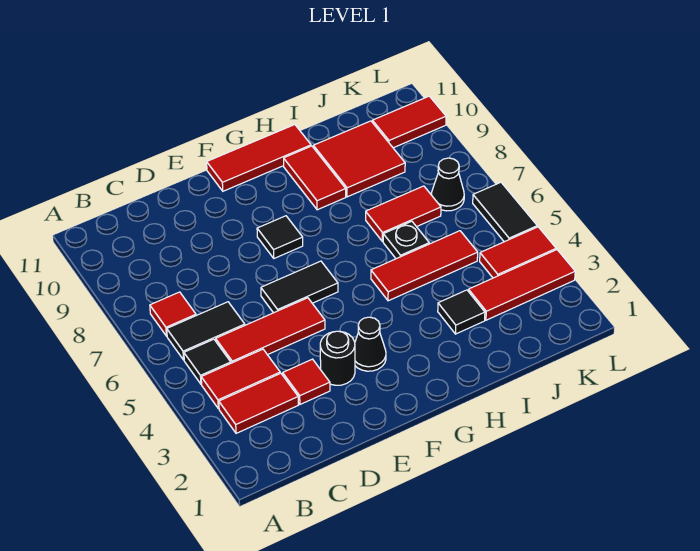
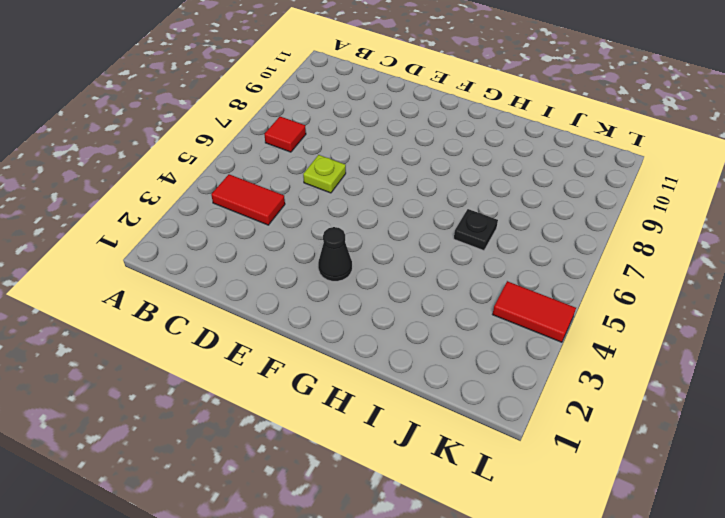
lime plate D6 level 1 -> none
none -> red tile B3:C3 level 1
none -> black tile B5 level 1
none -> black tile B6:C6 level 1

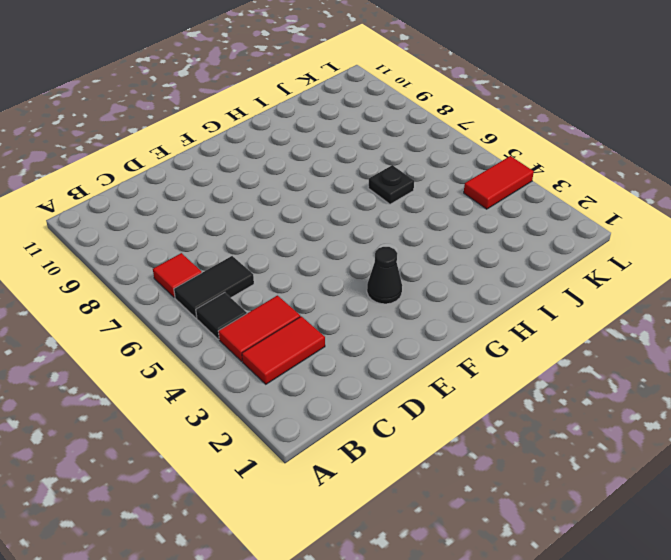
none -> red tile C5:E5 level 1
none -> red tile D3 level 1
none -> black round brick E3 level 1

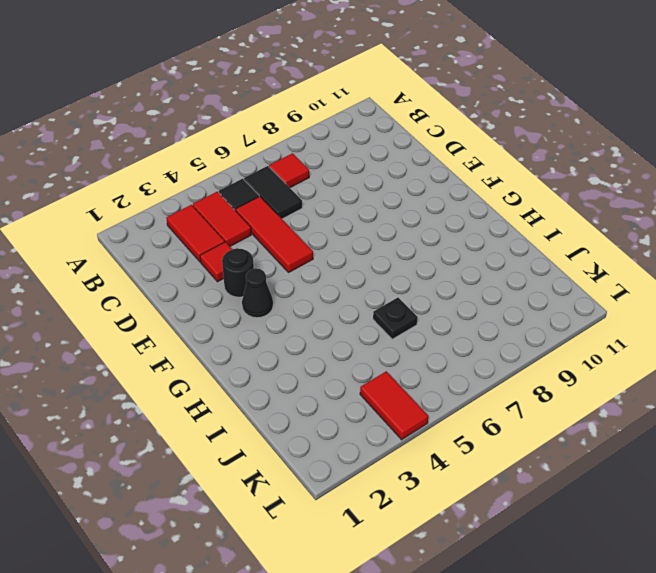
none -> black tile E6:F6 level 1
none -> black tile F8 level 1
none -> red tile F11:H11 level 1

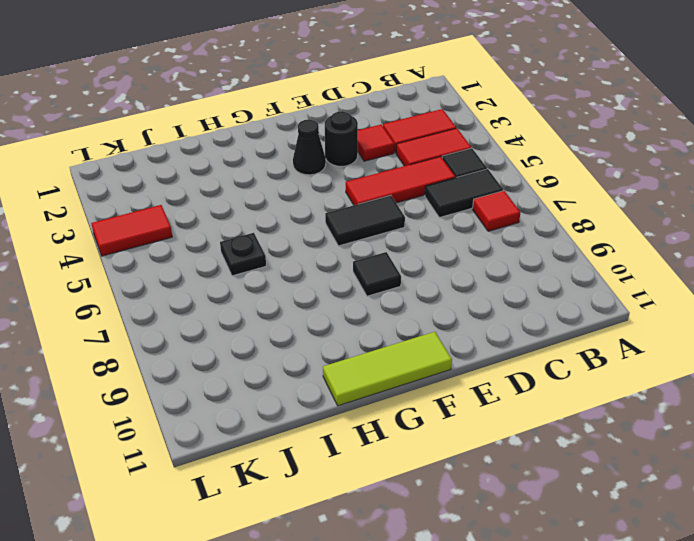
lime tile F11:H11 level 1 -> red tile F11:H11 level 1
none -> red tile H5:J5 level 1
none -> red tile H9:H10 level 1
none -> black tile I3 level 1

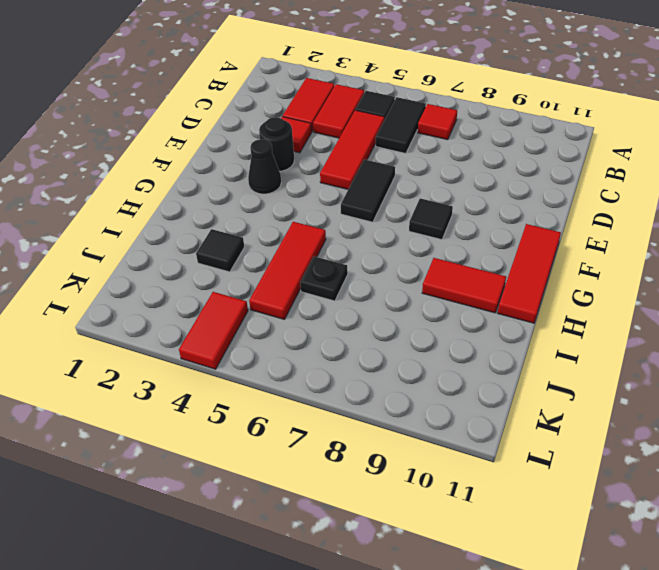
none -> red tile I7:J7 level 1
none -> red tile I9:J10 level 1
none -> red tile J3:L3 level 1

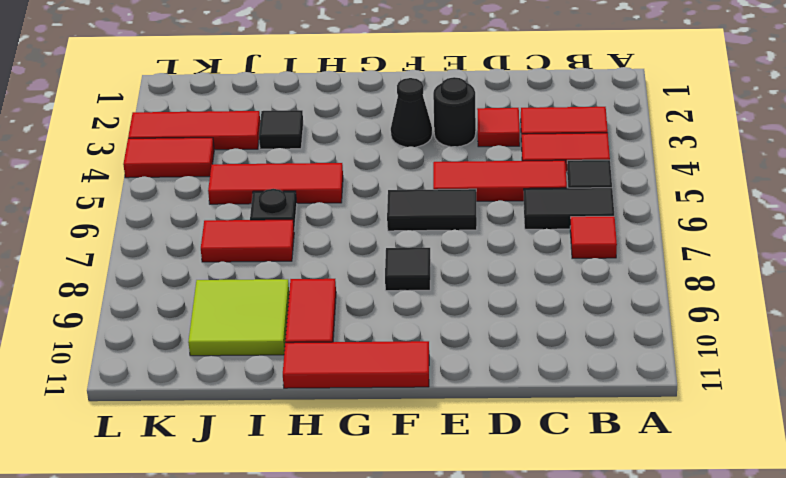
lime tile I9:J10 level 1 -> red tile I9:J10 level 1
none -> black cone K7 level 1
none -> red tile K10:L10 level 1
none -> black tile L5:L6 level 1

